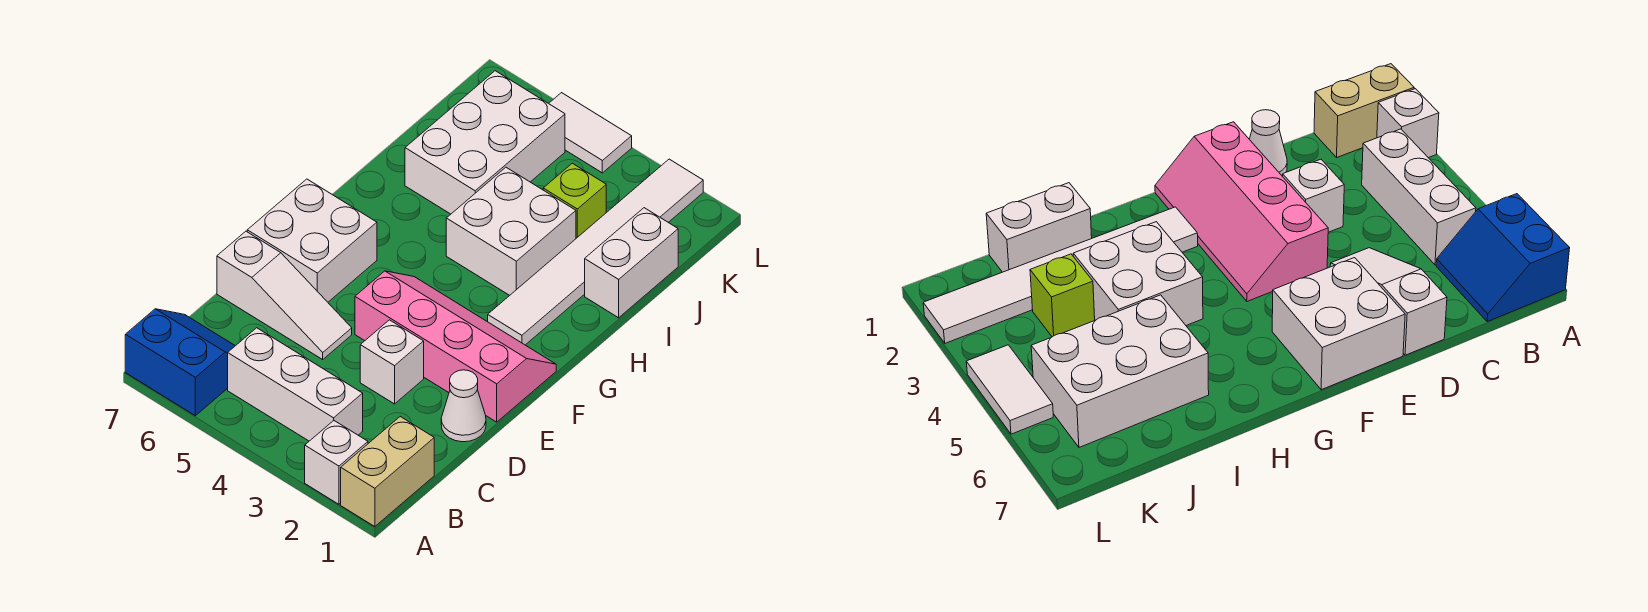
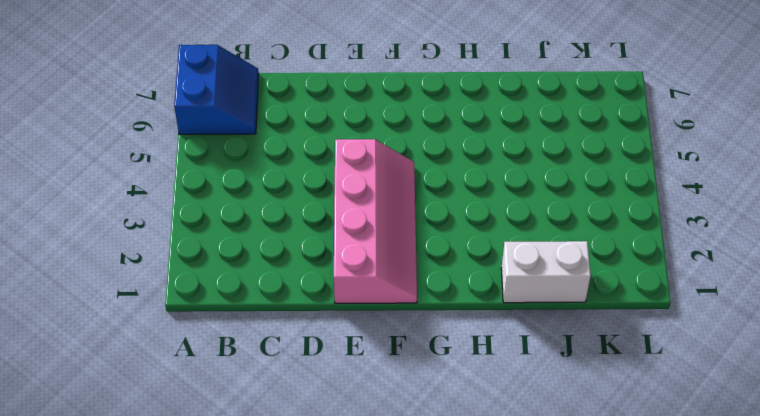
none -> tan brick A1:B1 level 1
none -> white brick A2 level 1
none -> white brick B3:B5 level 1

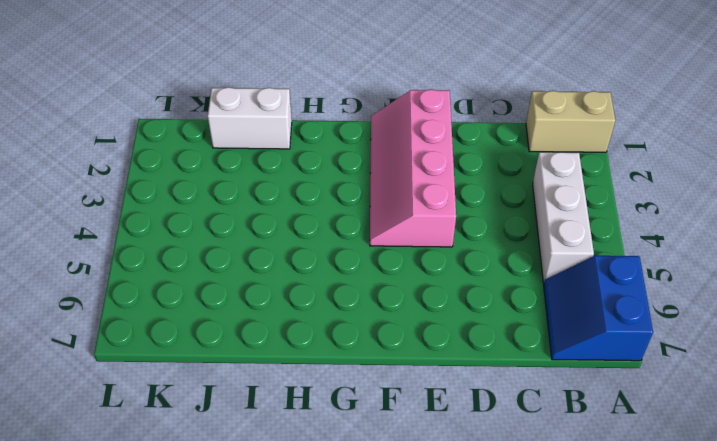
none -> white brick A2 level 1
none -> white cone D1 level 1
none -> white brick D3 level 1

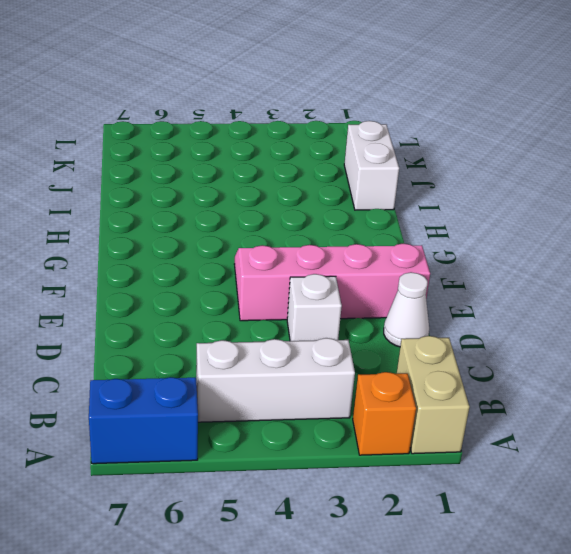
orange brick A2 level 1 -> white brick A2 level 1
none -> white slope D5:D7 level 1 top 7
none -> white brick E6:F7 level 1
none -> white tile G2:L2 level 1

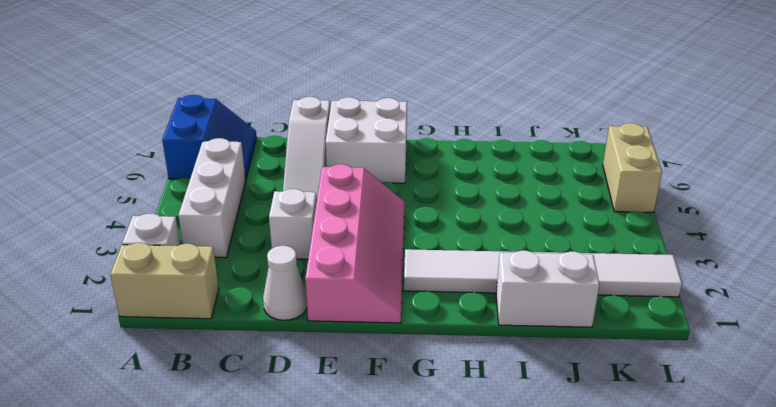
tan brick L5:L6 level 1 -> white tile L4:L5 level 1
none -> white brick H3:I4 level 1
none -> white brick I5:K6 level 1
none -> lime brick J3 level 1

